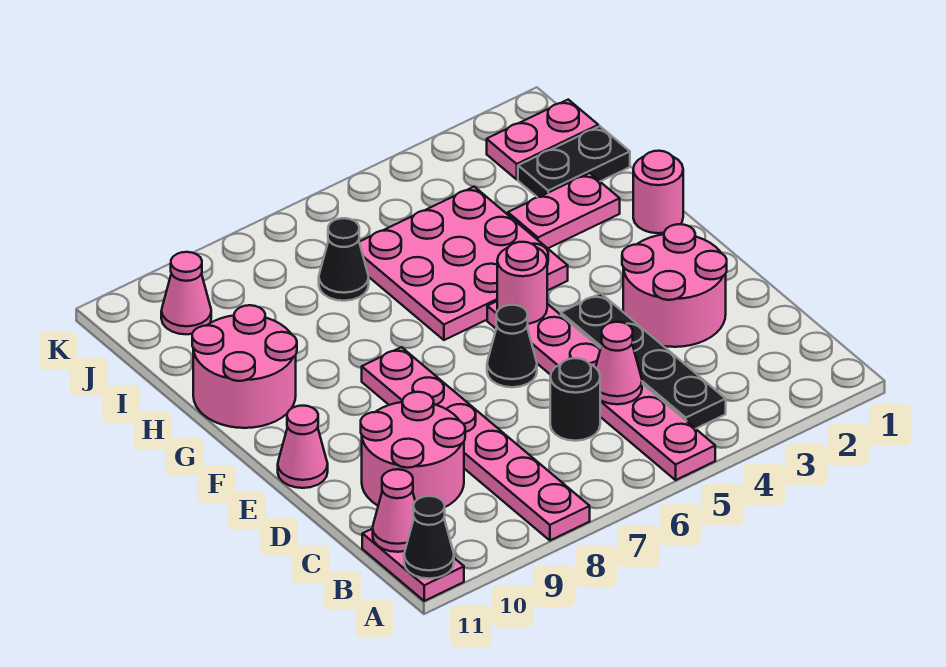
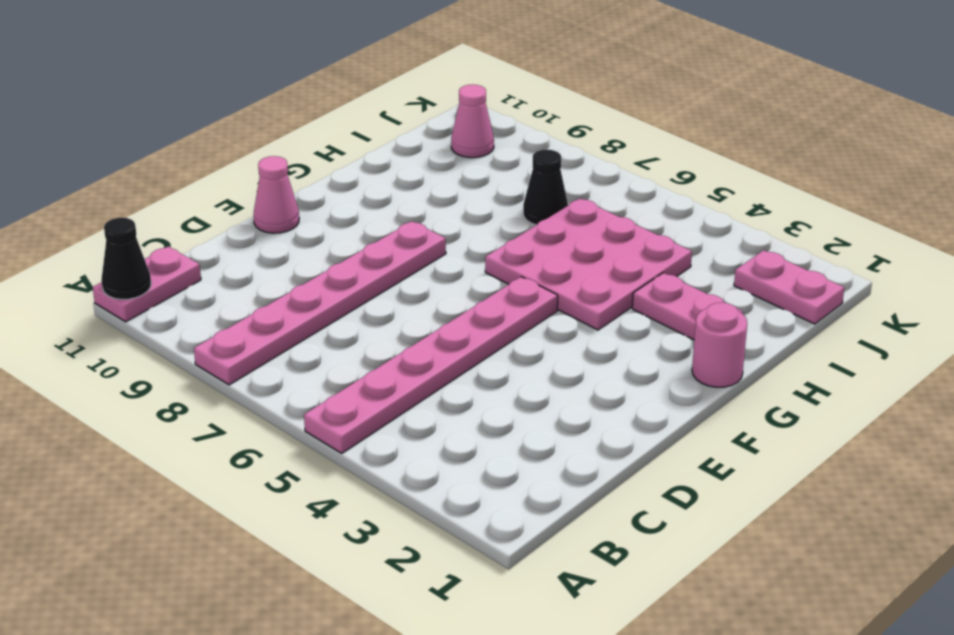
none -> black plate B4:E4 level 1
none -> black round brick C6 level 1
none -> pink round brick C9:D10 level 1

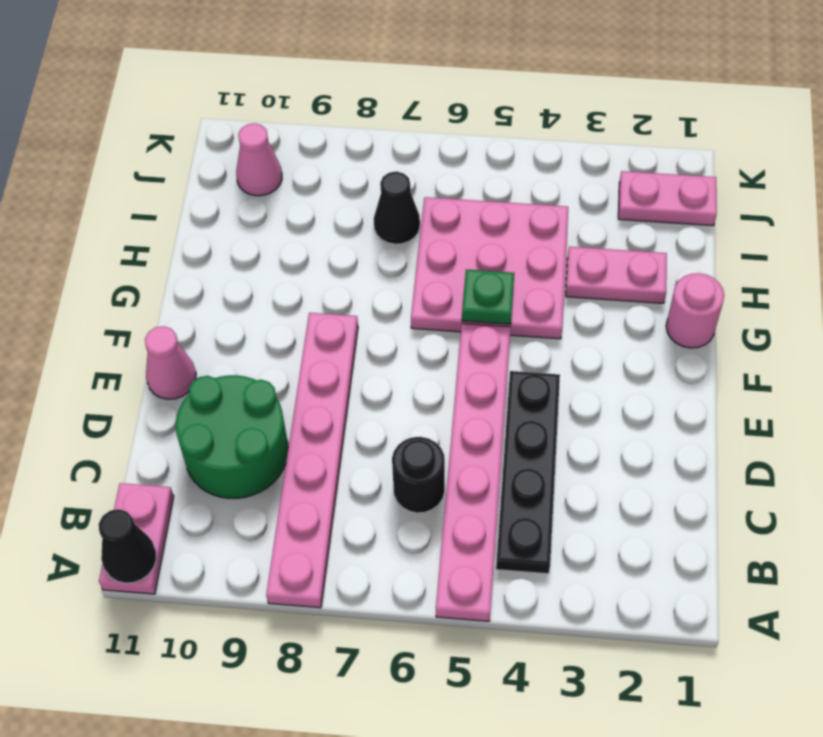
green round brick C9:D10 level 1 -> pink round brick C9:D10 level 1
green plate G5 level 2 -> none
none -> pink round brick D2:E3 level 1
none -> black cone E6 level 1
none -> pink round brick G10:H11 level 1

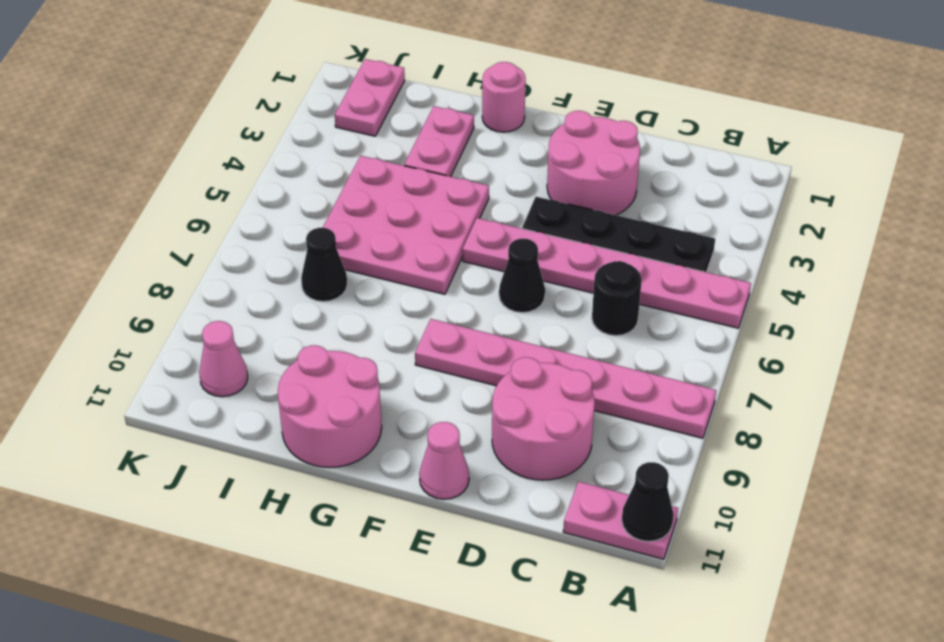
none -> black plate I1:I2 level 1
none -> pink cone B11 level 2
none -> pink cone C5 level 2

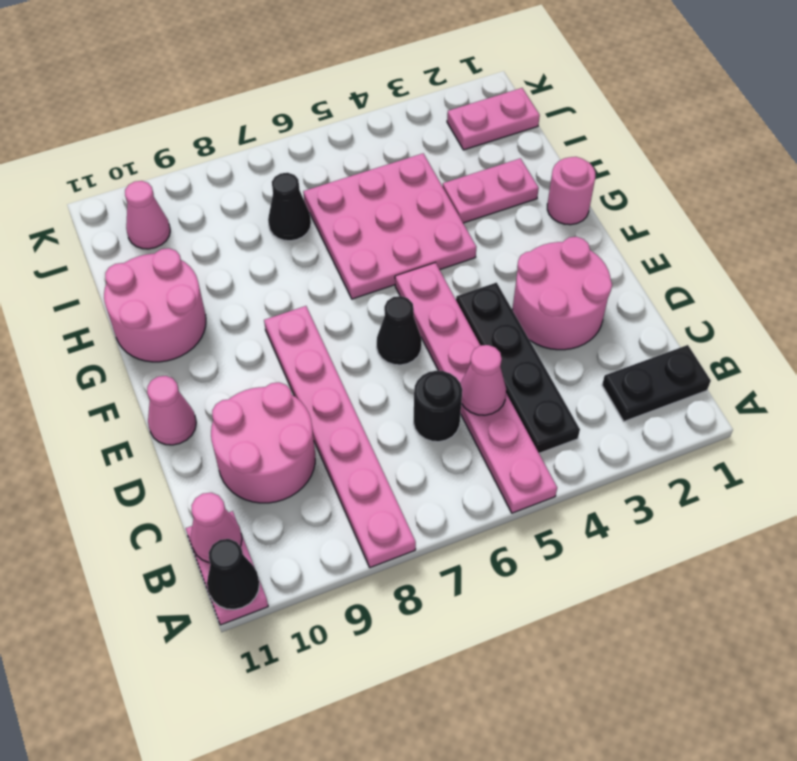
black plate B1:B2 level 1 -> black plate I1:I2 level 1
none -> pink round brick F5 level 2

